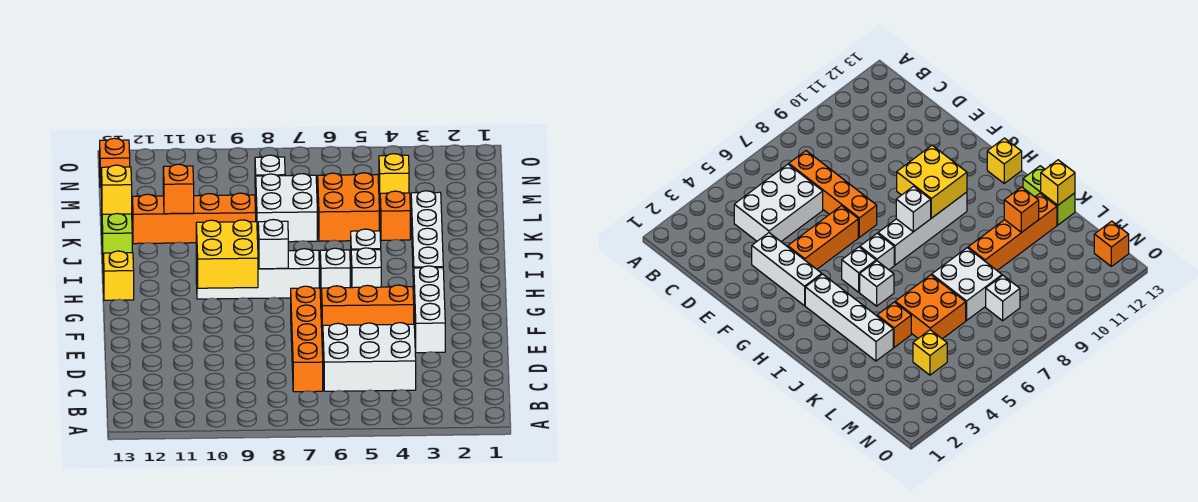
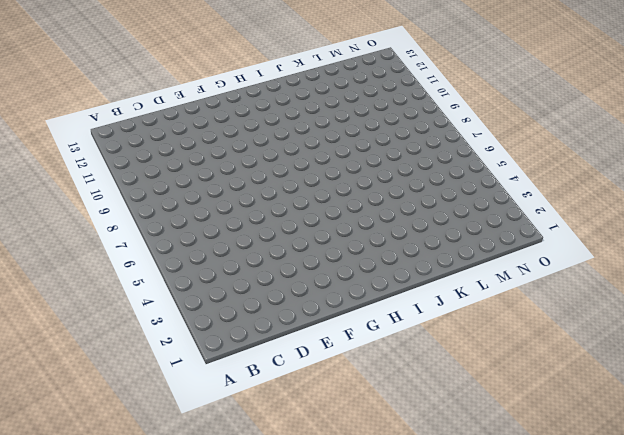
none -> white brick C4:D6 level 1
none -> orange brick C7:F7 level 1
none -> white brick E3:G3 level 1

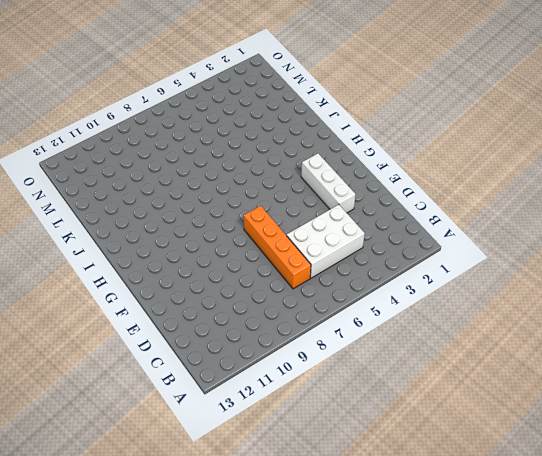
none -> orange brick F4:F6 level 1
none -> white brick H3:K3 level 1
none -> white brick H5 level 1

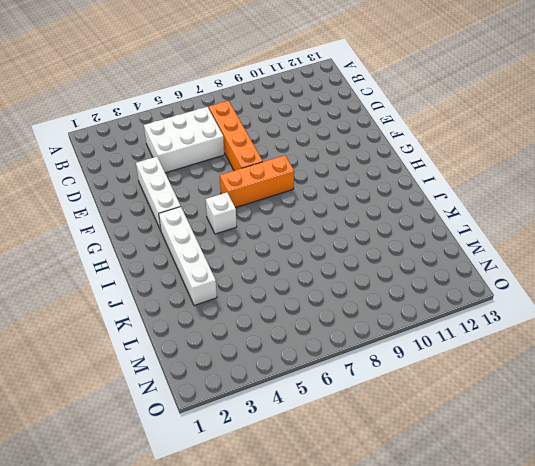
orange brick G6:G8 level 1 -> orange brick F4:F6 level 1
none -> white brick H6 level 1
none -> white brick H7:H10 level 1
none -> yellow brick H13 level 1

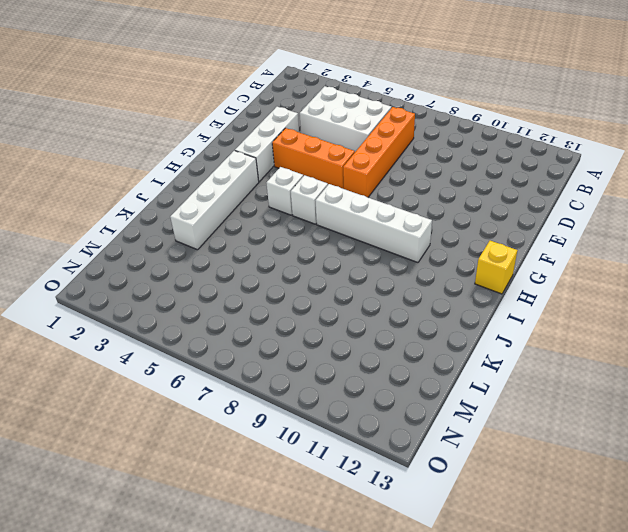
none -> white brick I5 level 1
none -> lime brick J13:K13 level 1
none -> orange brick K4 level 1

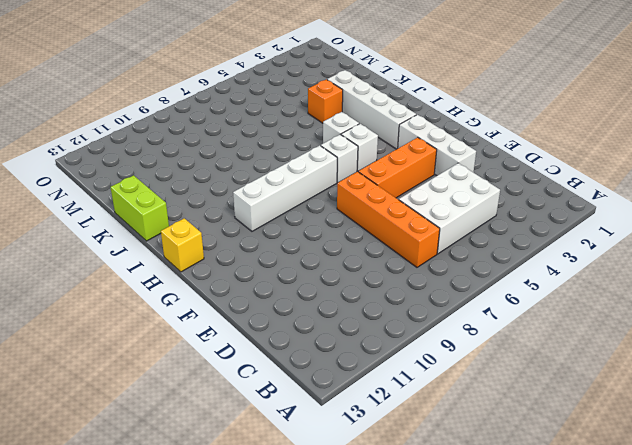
none -> orange brick K5:L6 level 1
none -> white brick K7:L8 level 1
none -> orange brick K9:K12 level 1

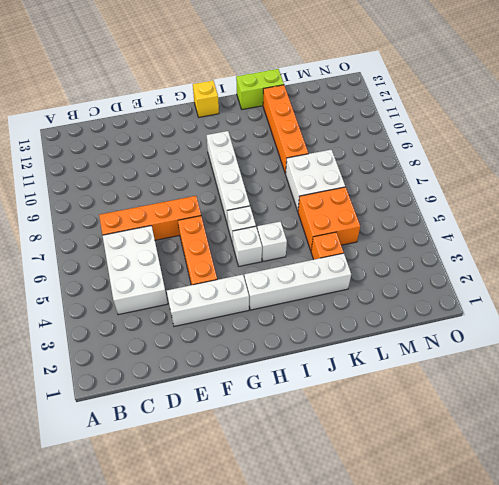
none -> yellow brick M4 level 1
none -> white brick M8 level 1
none -> orange brick N13 level 1

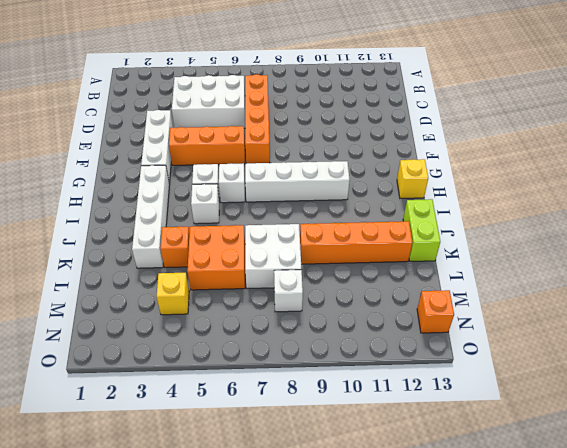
none -> yellow brick G9:H10 level 2
none -> white brick H8 level 2
none -> orange brick K11 level 2

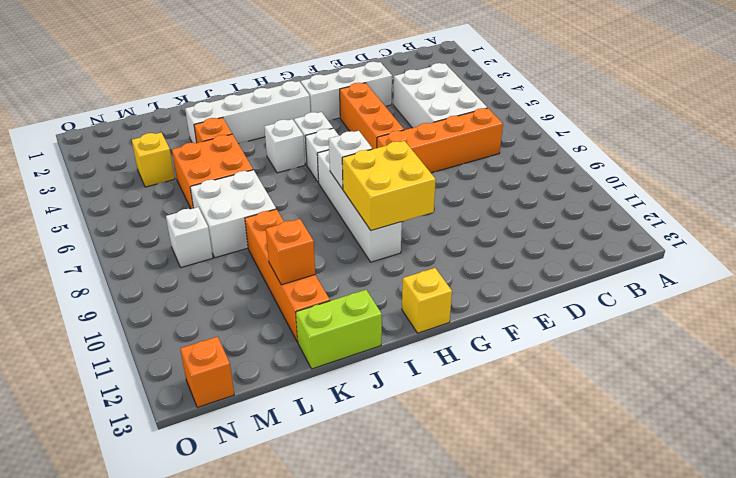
none -> yellow brick K13 level 2

